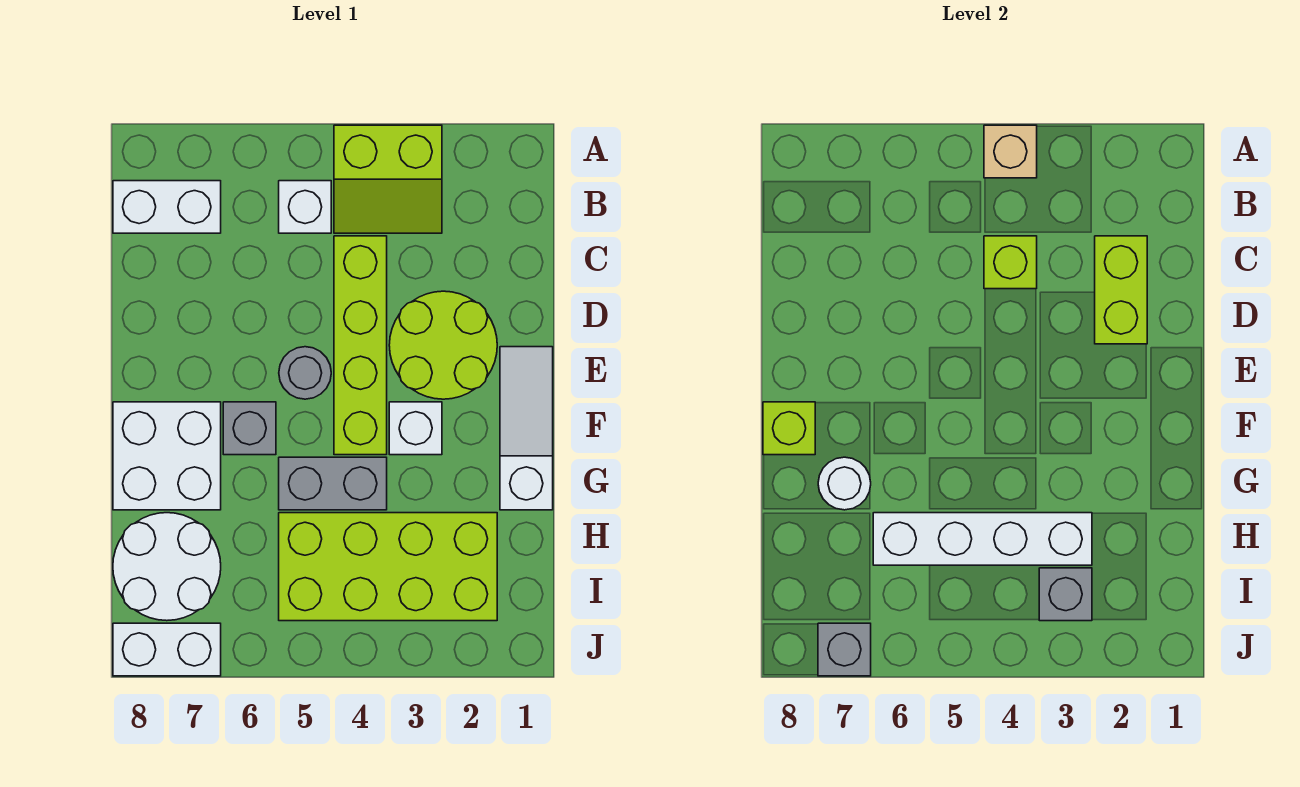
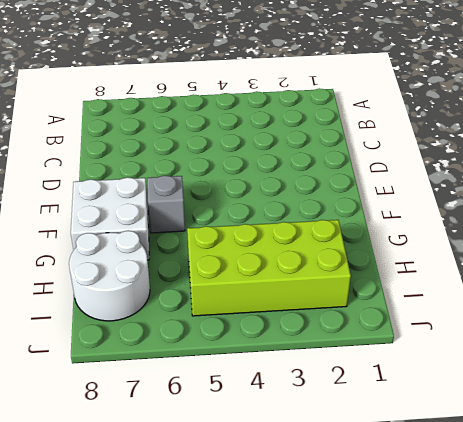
none -> lime slope A3:B4 level 1 top A
none -> white brick B5 level 1
none -> white brick B7:B8 level 1

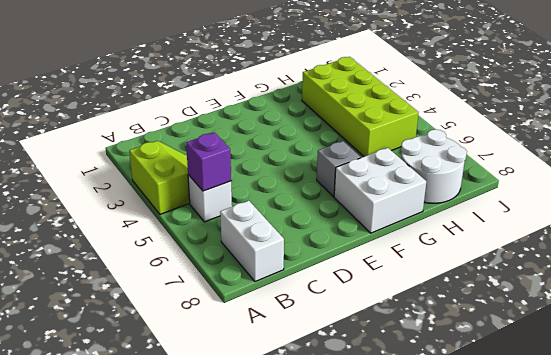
purple brick B5 level 2 -> none
none -> lime brick C4:F4 level 1
none -> lime round brick D2:E3 level 1
none -> white slope E1:G1 level 1 top G

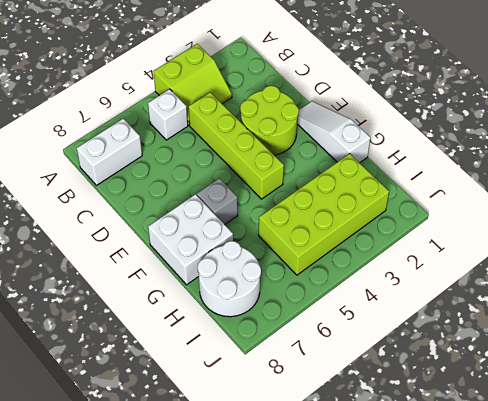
none -> grey round brick E5 level 1
none -> white brick F3 level 1
none -> grey brick G4:G5 level 1

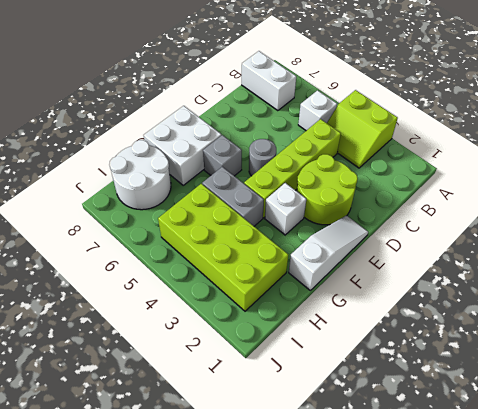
none -> white brick J7:J8 level 1
none -> tan brick A4 level 2
none -> lime brick C2:D2 level 2

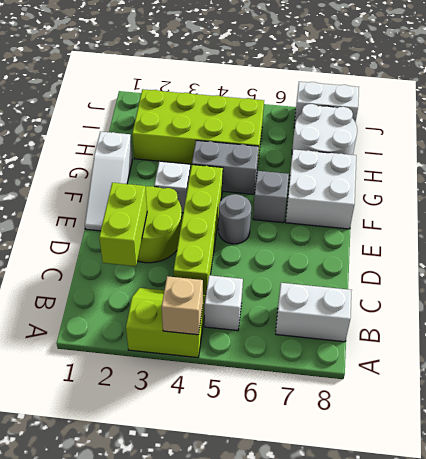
none -> lime brick C4 level 2
none -> lime brick F8 level 2
none -> white round brick G7 level 2

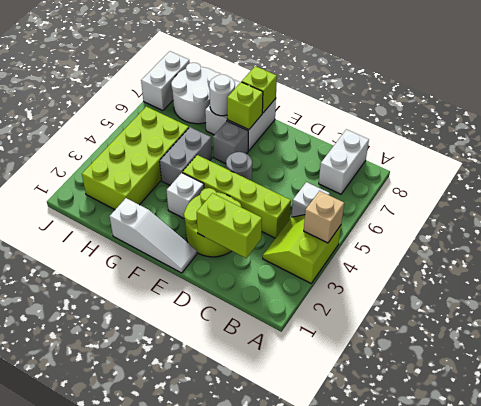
lime brick F7 level 2 -> lime brick C4 level 2
none -> white brick H3:H6 level 2
none -> grey brick I3 level 2
none -> grey brick J7 level 2

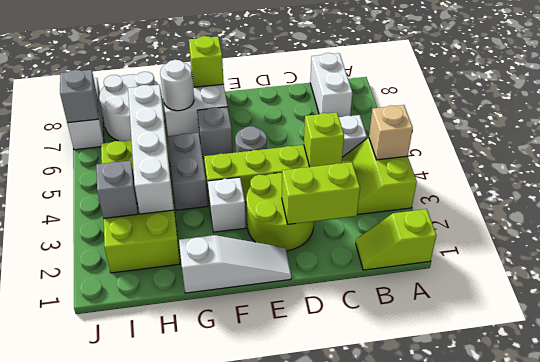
lime slope A1:B1 level 1 top A -> none

